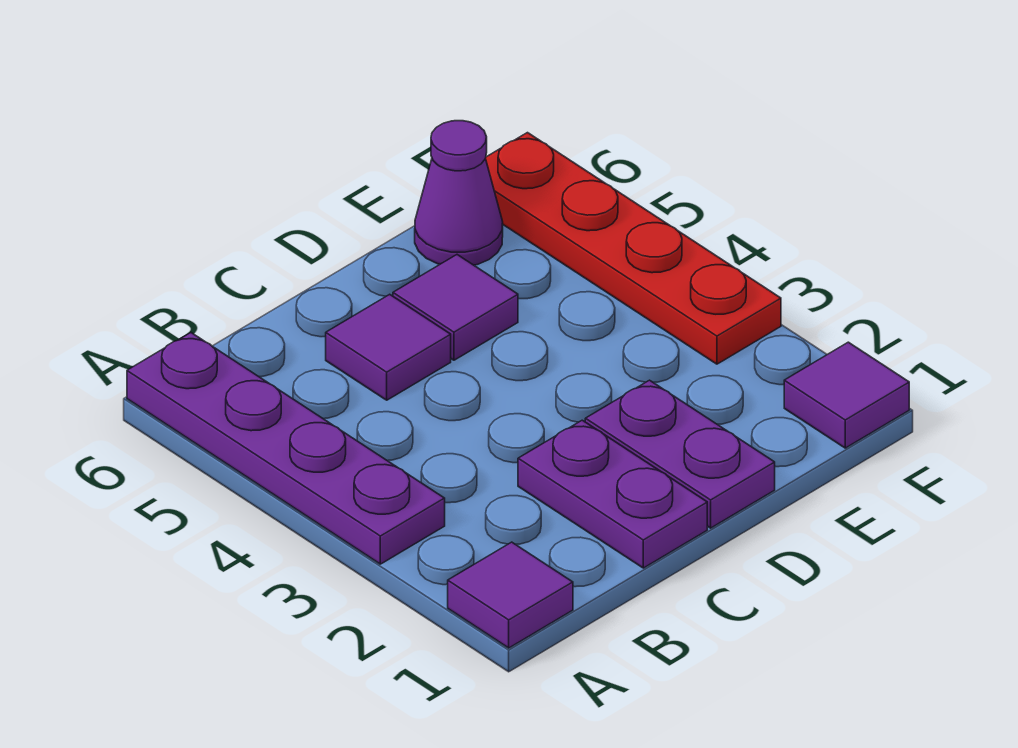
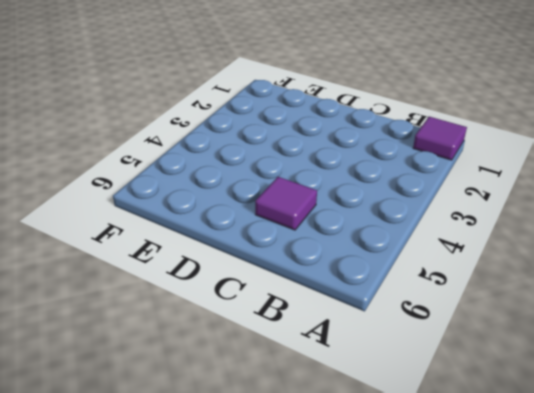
none -> purple plate A3:A6 level 1
none -> purple plate C1:C2 level 1

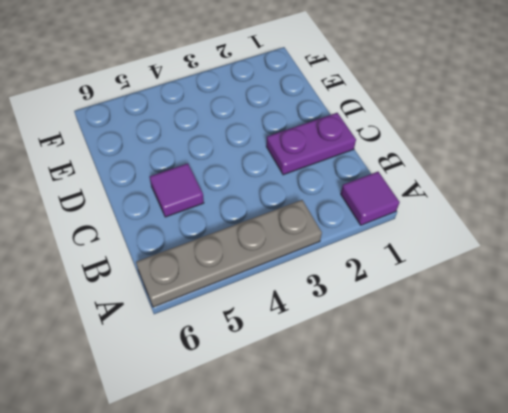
grey plate A3:A6 level 1 -> purple plate A3:A6 level 1
none -> purple plate D1:D2 level 1
none -> purple tile D5 level 1

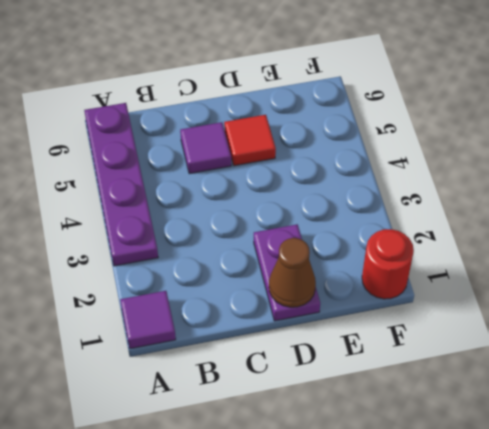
brown cone D1 level 2 -> none
red tile D5 level 1 -> purple tile D5 level 1
red round brick F1 level 1 -> purple tile F1 level 1
none -> purple plate C1:C2 level 1
none -> purple cone E6 level 1

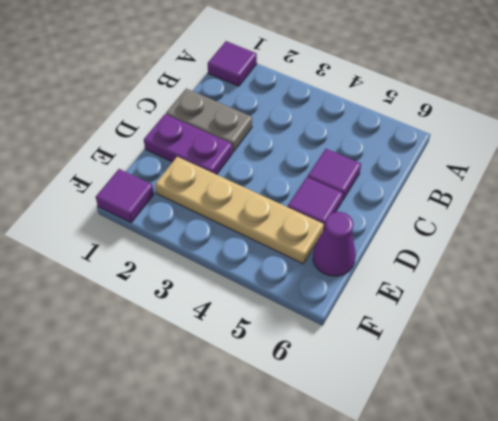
grey plate C1:C2 level 1 -> purple plate C1:C2 level 1
tan plate E2:E5 level 1 -> none
none -> purple plate A3:A6 level 1
none -> red plate F3:F6 level 1

